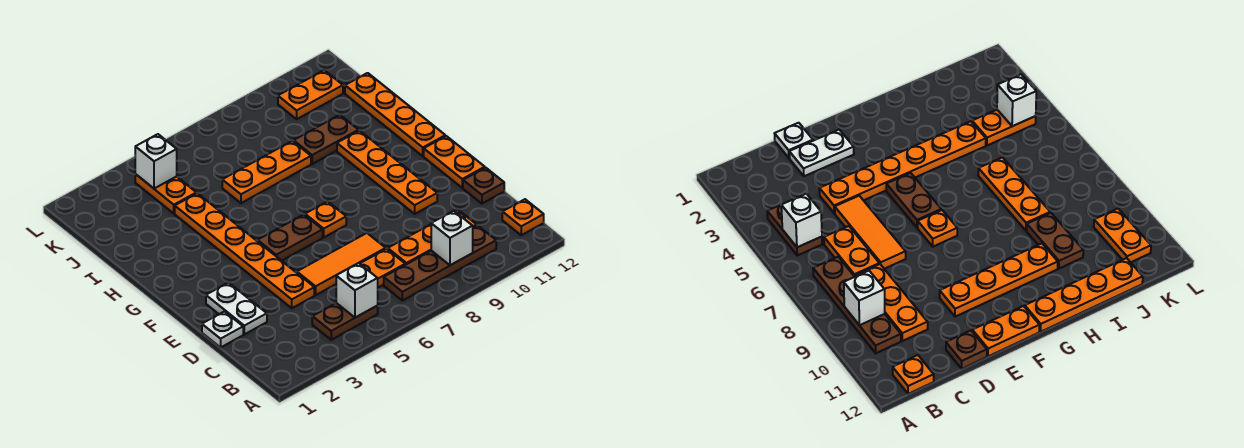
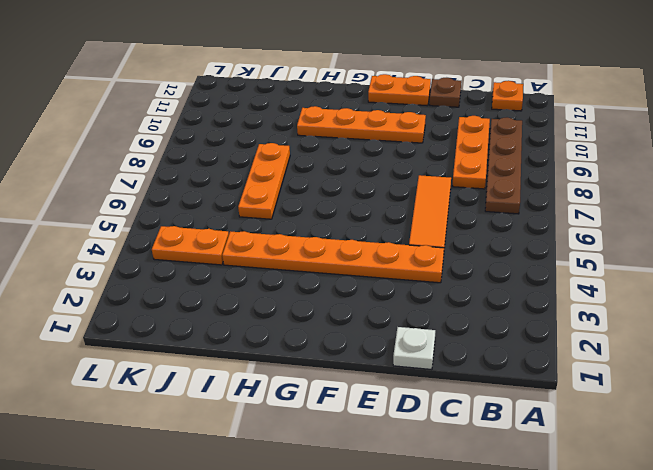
none -> brown plate B4:B5 level 1
none -> orange plate C6:C7 level 1
none -> white plate D2:E2 level 1

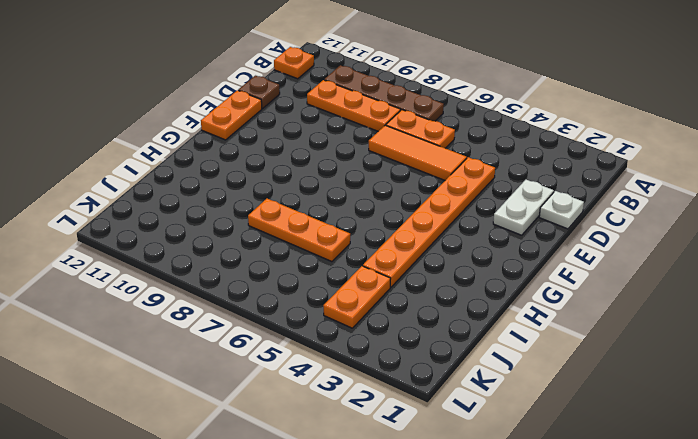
none -> brown plate B4:B5 level 1
none -> orange plate E10:H10 level 1
none -> brown plate F5:F6 level 1

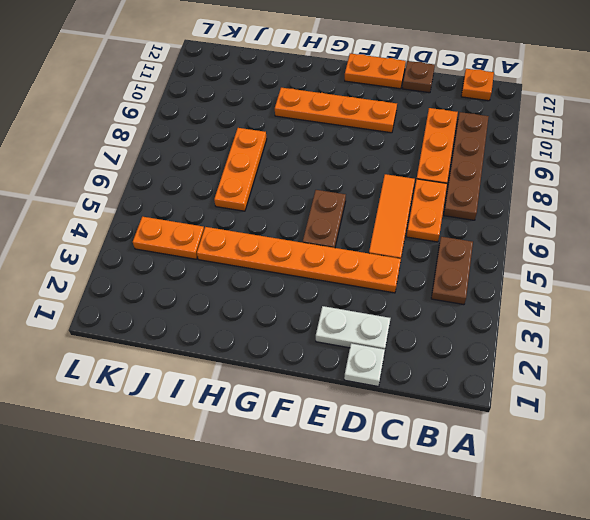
none -> orange plate F7 level 1
none -> orange plate G12:J12 level 1
none -> brown plate I9:I10 level 1

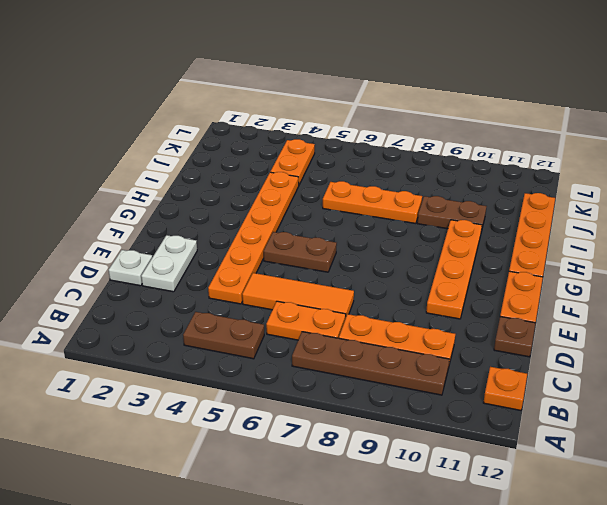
none -> orange plate F7 level 1
none -> orange plate K10:K11 level 1
none -> white brick B5 level 2

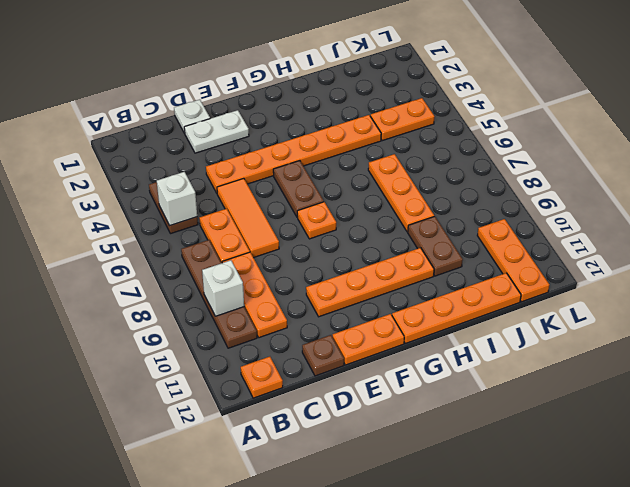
orange plate K10:K12 level 1 -> orange plate K10:K11 level 1
none -> white brick K4 level 2

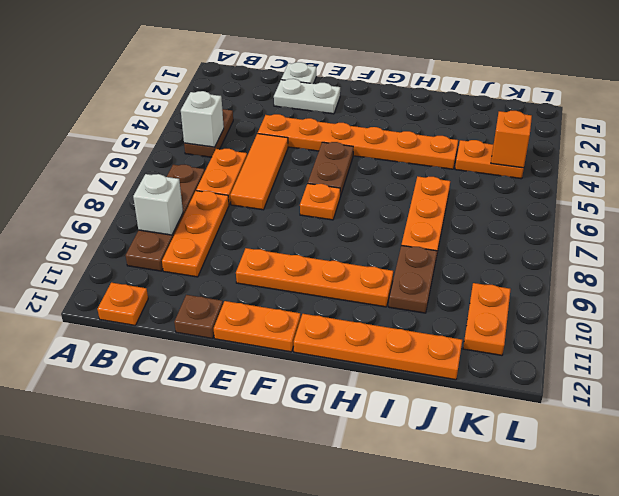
orange brick K4 level 2 -> white brick K4 level 2

